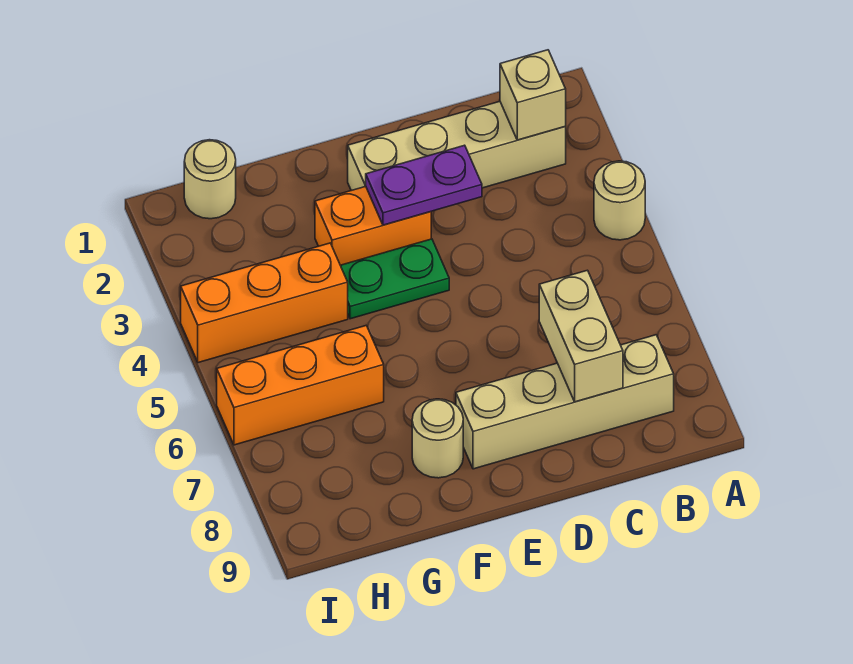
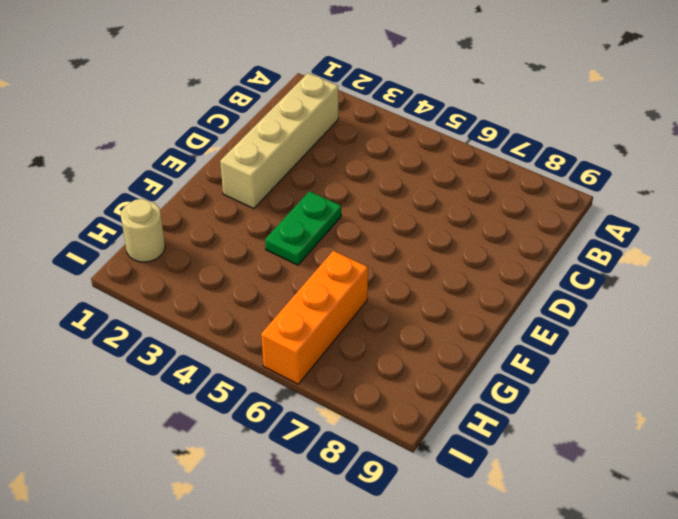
none -> tan round brick A4 level 1
none -> tan brick B8:E8 level 1
none -> orange brick E3:F3 level 1

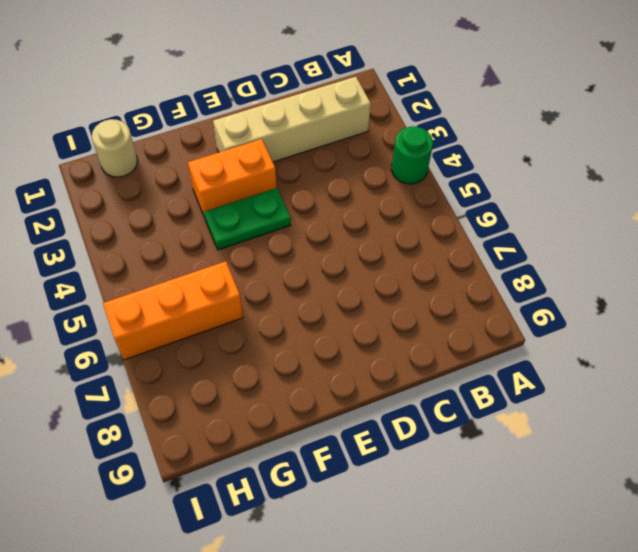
green round brick A4 level 1 -> tan round brick A4 level 1
none -> tan brick B8:E8 level 1
none -> tan round brick F8 level 1
none -> orange brick G4:I4 level 1

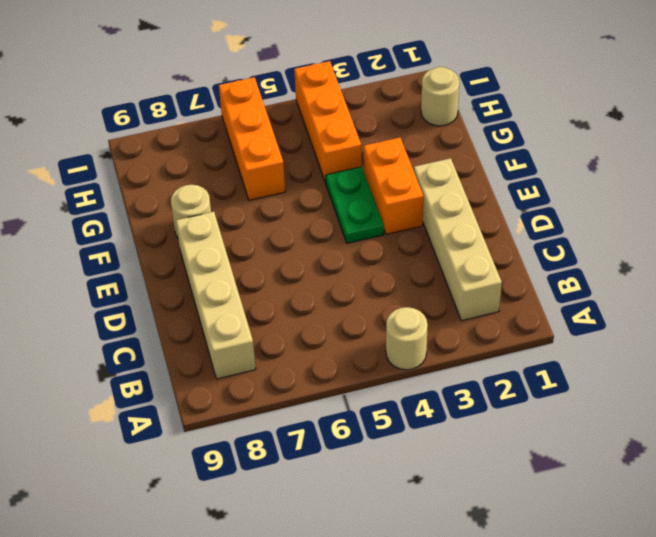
none -> tan brick B2 level 2
none -> tan brick C7:C8 level 2
none -> purple plate D3:E3 level 2

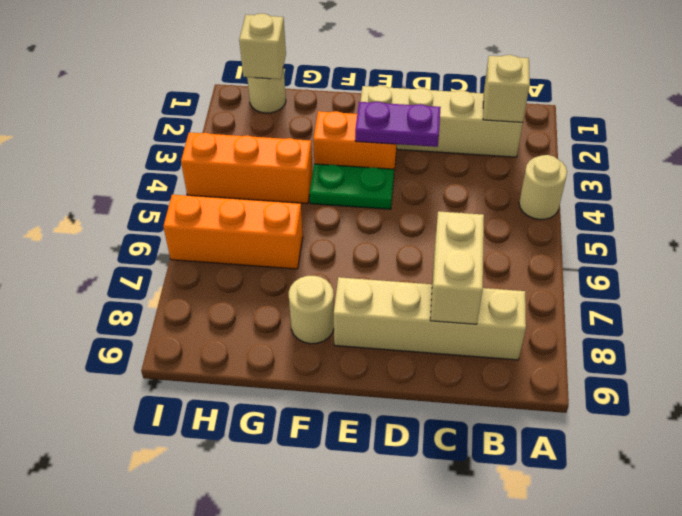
tan brick H1 level 2 -> none

